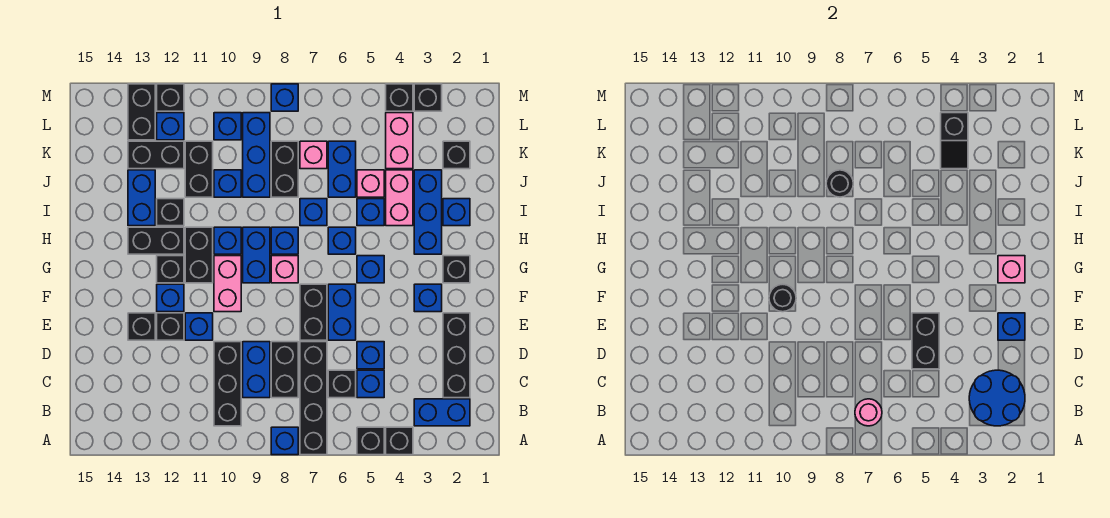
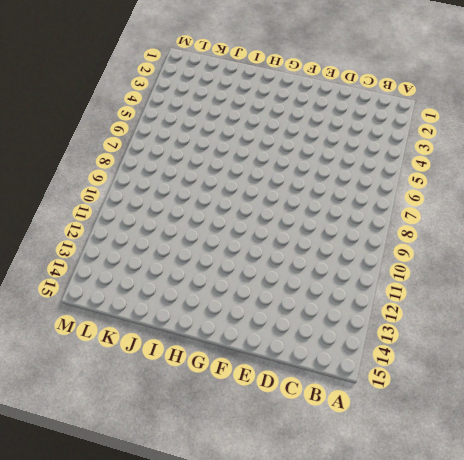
none -> black brick A4 level 1
none -> black brick A5 level 1
none -> black brick A7:D7 level 1
none -> blue brick A8 level 1

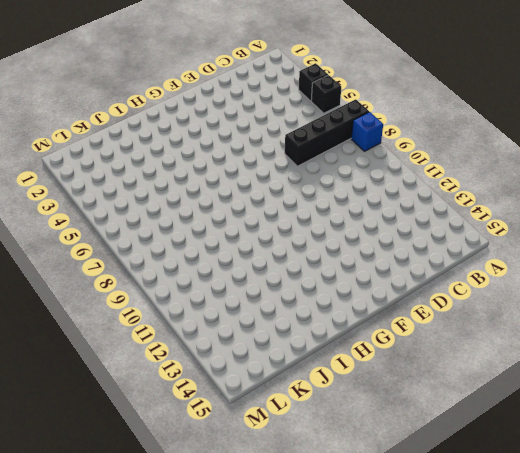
none -> blue brick B2:B3 level 1
none -> black brick B10:D10 level 1
none -> black brick C2:E2 level 1
none -> blue brick C5 level 1

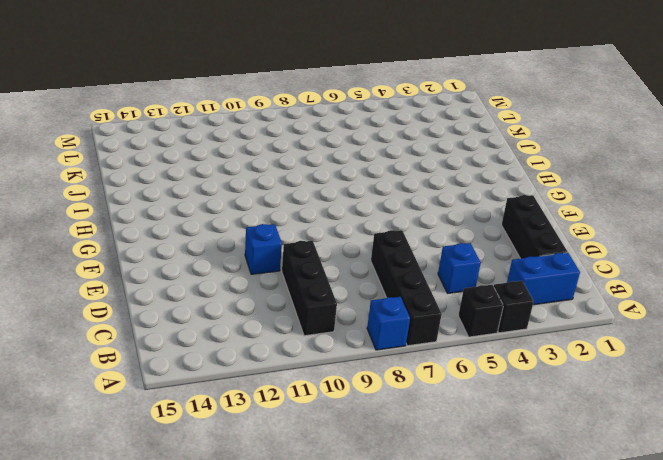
none -> black brick C6 level 1
none -> black brick C8:D8 level 1
none -> blue brick C9:D9 level 1
none -> blue brick D5 level 1

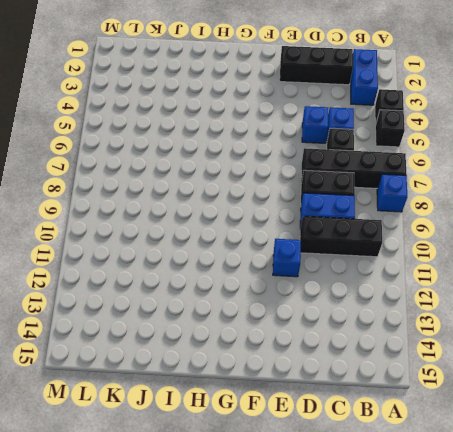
none -> blue brick E6:F6 level 1
none -> black brick E7:F7 level 1
none -> black brick E12 level 1
none -> black brick E13 level 1

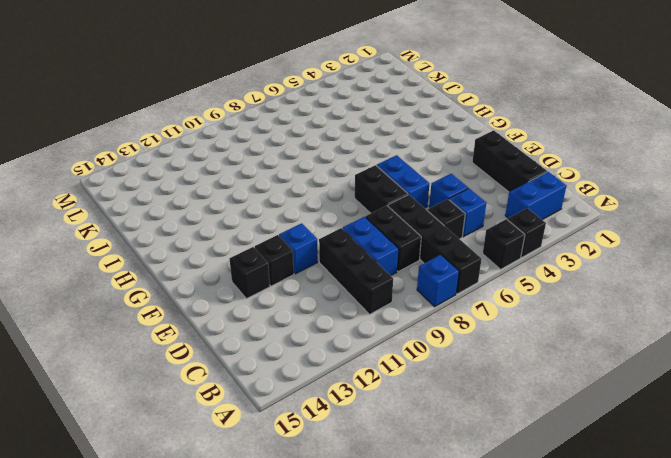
none -> blue brick F3 level 1
none -> pink brick F10:G10 level 1
none -> blue brick F12 level 1
none -> black brick G2 level 1

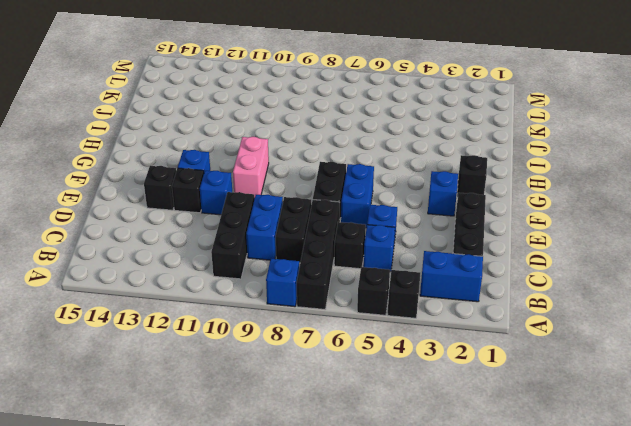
none -> blue brick G5 level 1
none -> pink brick G8 level 1
none -> blue brick G9:H9 level 1
none -> black brick G11:H11 level 1

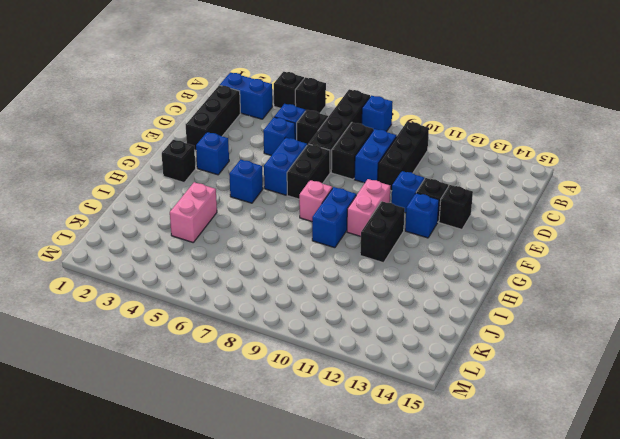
none -> black brick G12 level 1
none -> blue brick H3:J3 level 1
none -> blue brick H6 level 1
none -> blue brick H8 level 1

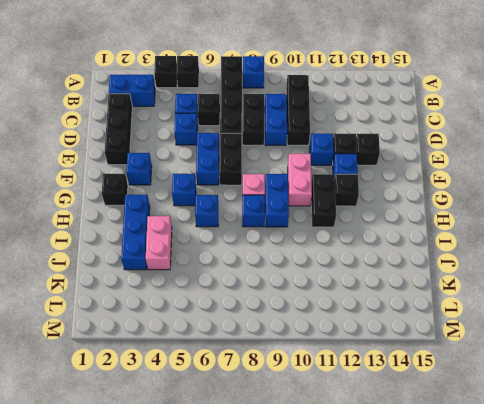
none -> blue brick H10 level 1
none -> black brick H12:H13 level 1
none -> blue brick I2 level 1
none -> blue brick I5 level 1

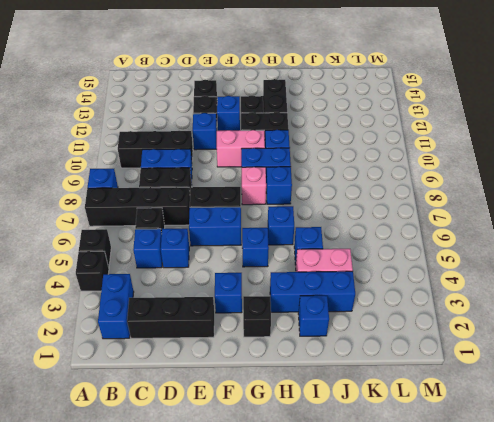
none -> blue brick I7 level 1
none -> black brick I12 level 1
none -> blue brick I13:J13 level 1
none -> pink brick J5 level 1

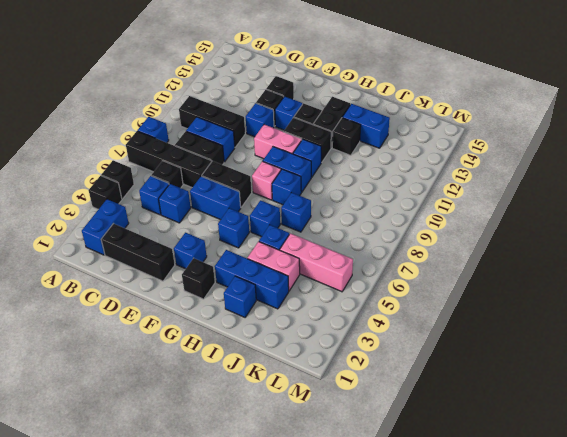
pink brick J5:L5 level 1 -> pink brick J5 level 1
none -> blue brick J6:K6 level 1
none -> black brick J8:K8 level 1
none -> blue brick J9:L9 level 1
none -> blue brick J10 level 1

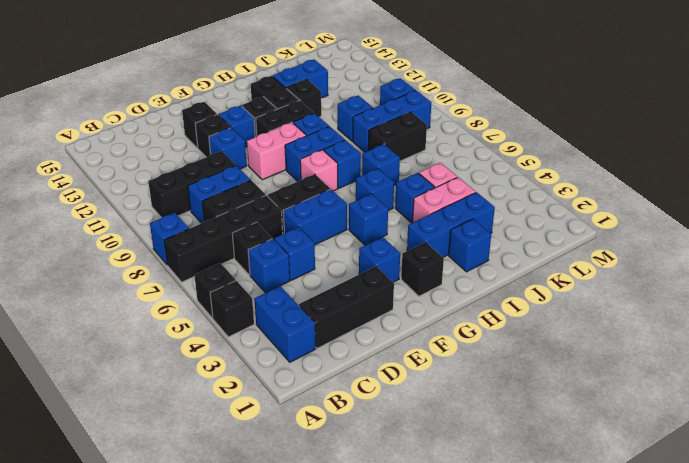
none -> blue brick J6:K6 level 1
none -> black brick J11:K11 level 1
none -> black brick K2 level 1
none -> pink brick K4:L4 level 1

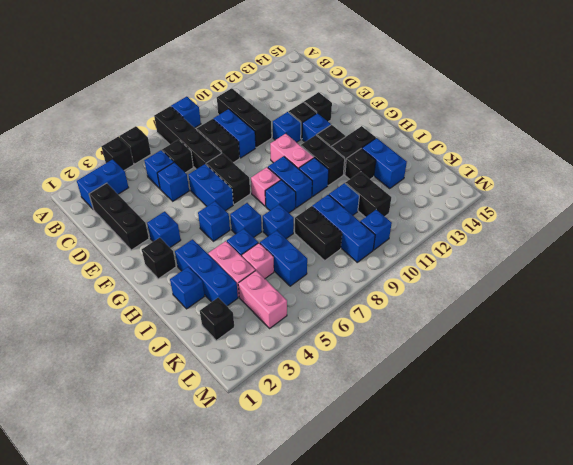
none -> pink brick K7 level 1
none -> black brick K12:K13 level 1
none -> blue brick L12 level 1
none -> black brick L13:M13 level 1

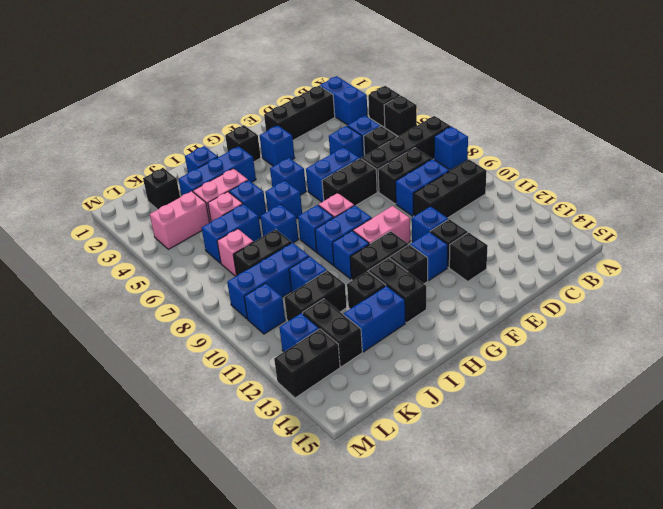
none -> black brick M3 level 1
none -> black brick M4 level 1
none -> blue brick M8 level 1
none -> black brick M12 level 1

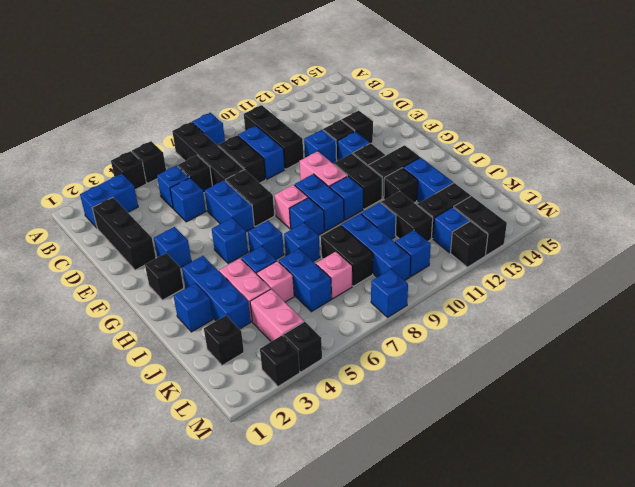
none -> blue round brick B2:C3 level 2
none -> pink round brick B7 level 2
none -> black brick D5:E5 level 2
none -> blue brick E2 level 2

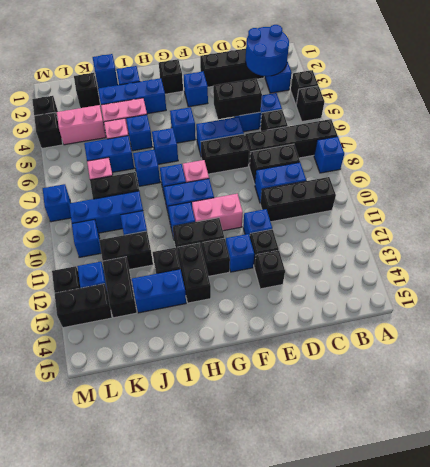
blue brick J1 level 1 -> blue brick E2 level 2
none -> pink round brick B7 level 2
none -> black round brick F10 level 2
none -> pink brick G2 level 2
none -> black round brick J8 level 2

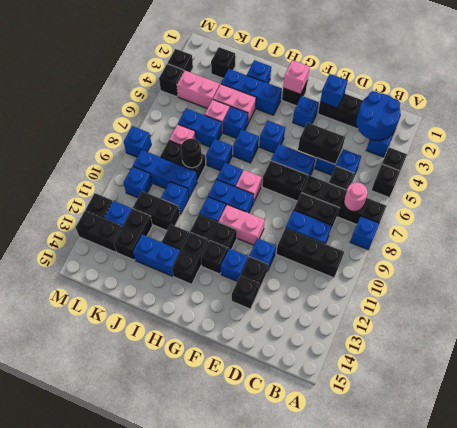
none -> black round brick F10 level 2
none -> black slope K4:L4 level 2 top L

